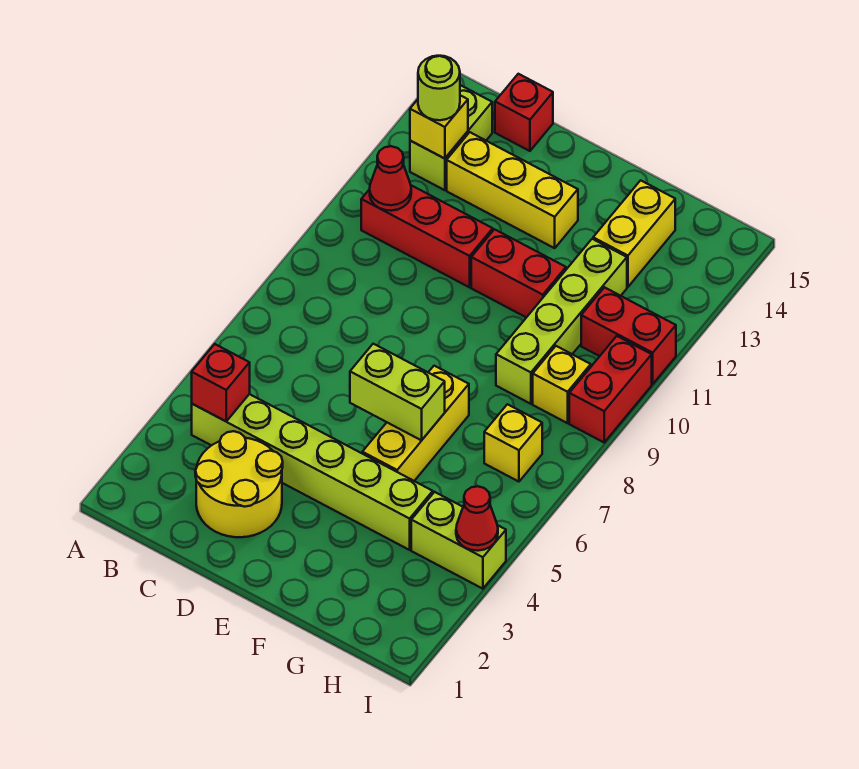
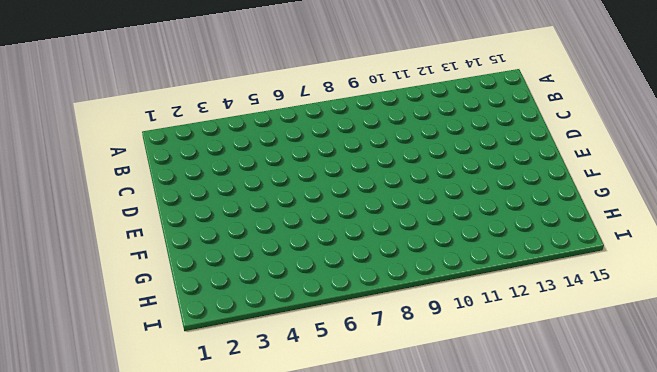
none -> lime brick B4:G4 level 1
none -> red brick B11:D11 level 1
none -> lime brick B13:B14 level 1

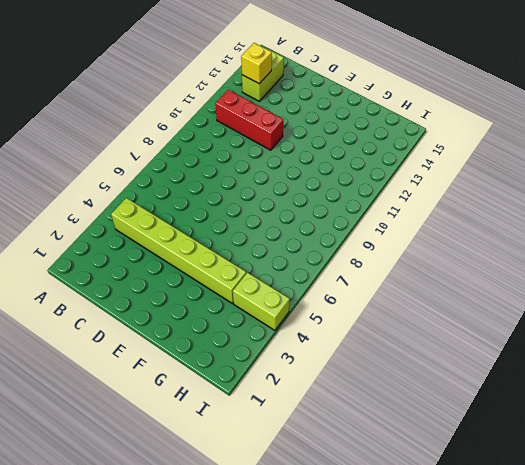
none -> yellow round brick C2:D3 level 1
none -> yellow brick C13:E13 level 1
none -> red brick C15 level 1

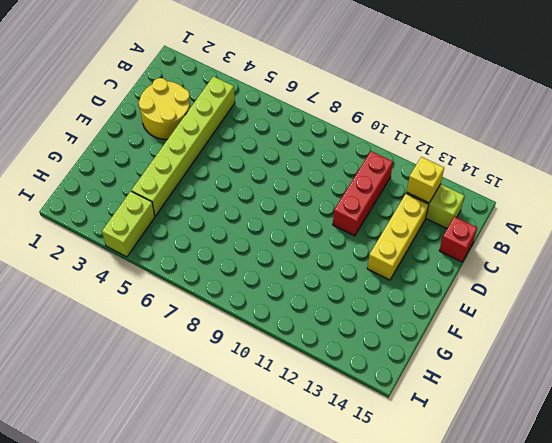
none -> red brick E11:F11 level 1
none -> yellow brick F5:F7 level 1
none -> lime brick G9:G12 level 1

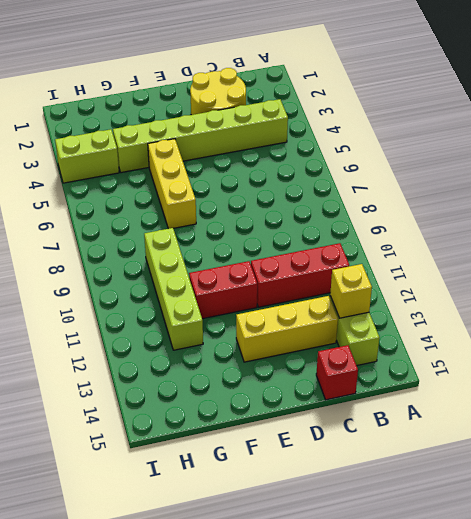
none -> yellow brick G13:G14 level 1
none -> yellow brick H7 level 1
none -> yellow brick H9 level 1

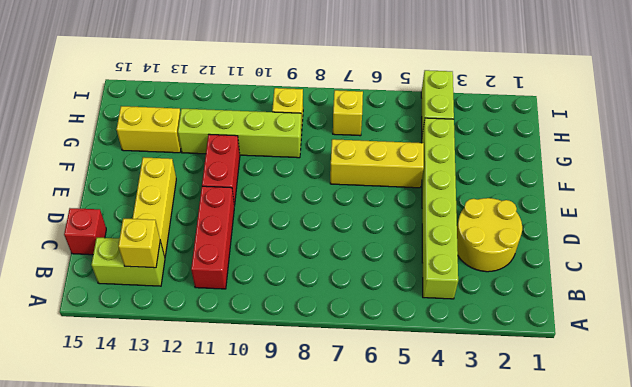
none -> red brick H11:I11 level 1
none -> red brick I9:I10 level 1
none -> red brick B4 level 2

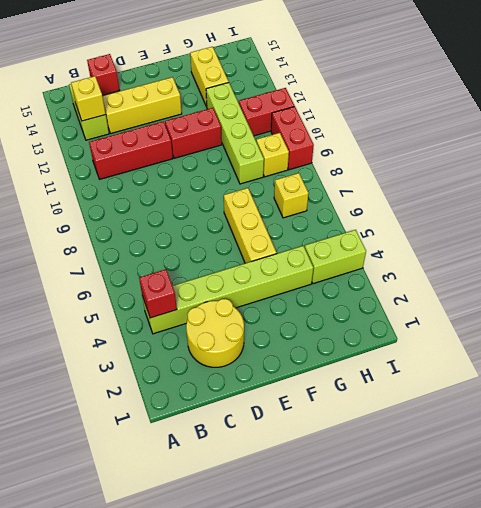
none -> red cone B11 level 2
none -> lime brick E6:F6 level 2
none -> red cone I4 level 2

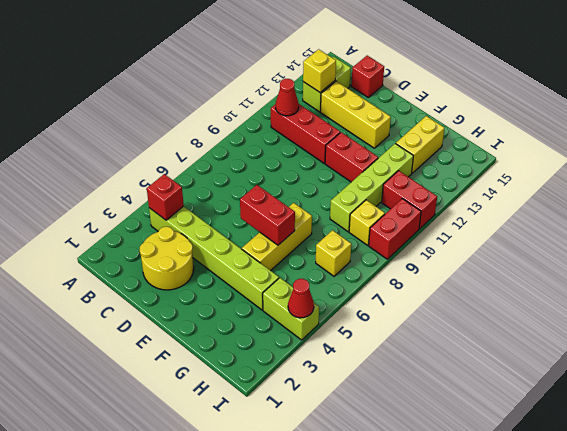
red brick E6:F6 level 2 -> lime brick E6:F6 level 2
none -> lime round brick B13 level 3

